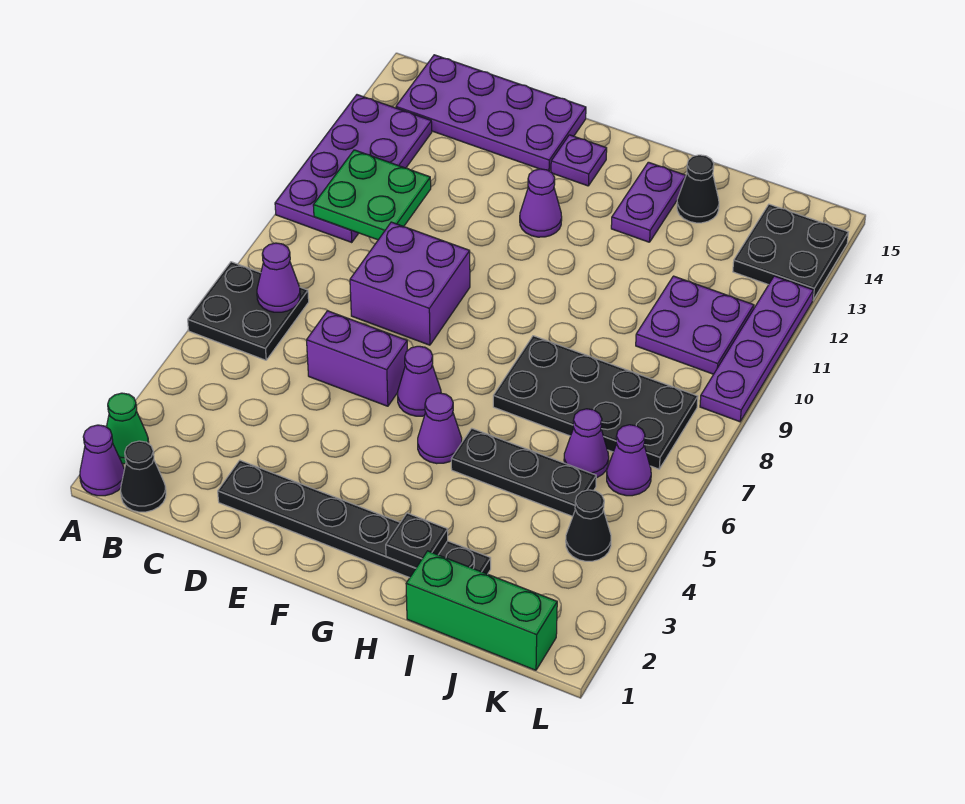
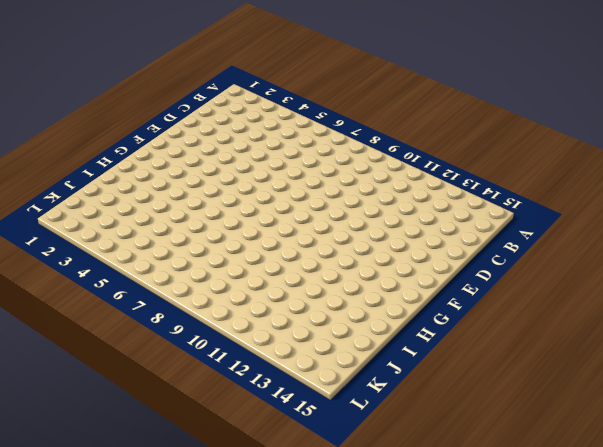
none -> purple cone A1 level 1
none -> green cone A2 level 1
none -> black plate A6:B7 level 1

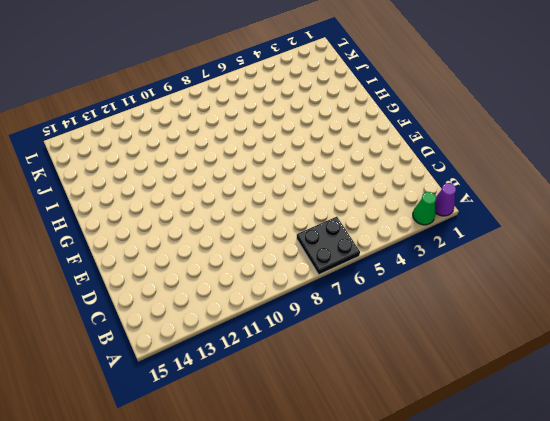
none -> purple plate A10:B13 level 1
none -> black cone B1 level 1
none -> purple plate B14:E15 level 1

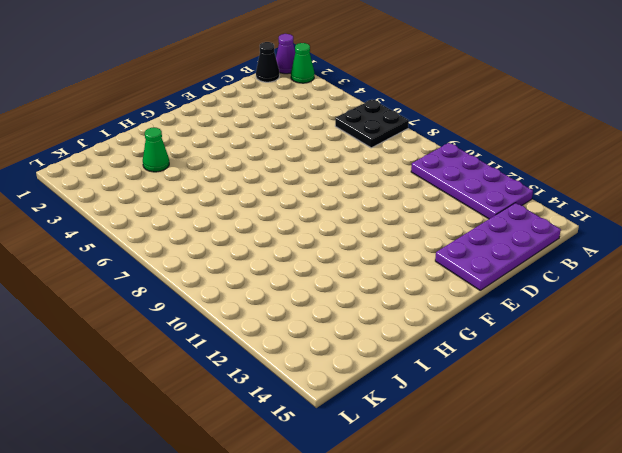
green cone I3 level 1 -> none
none -> black plate D2:I2 level 1
none -> purple brick D6:E6 level 1
none -> purple brick D8:E9 level 1

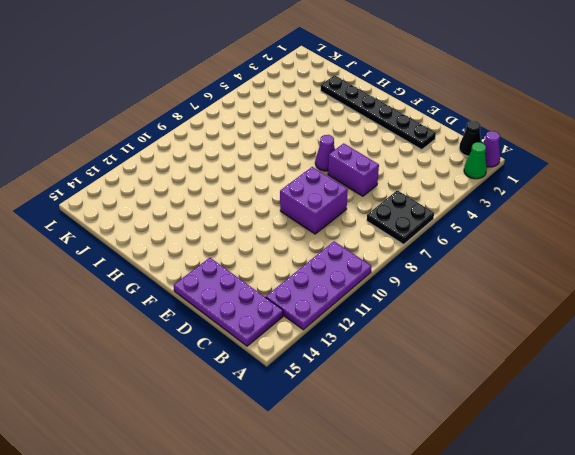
none -> purple cone F12 level 1
none -> purple plate F14 level 1
none -> purple cone G5 level 1

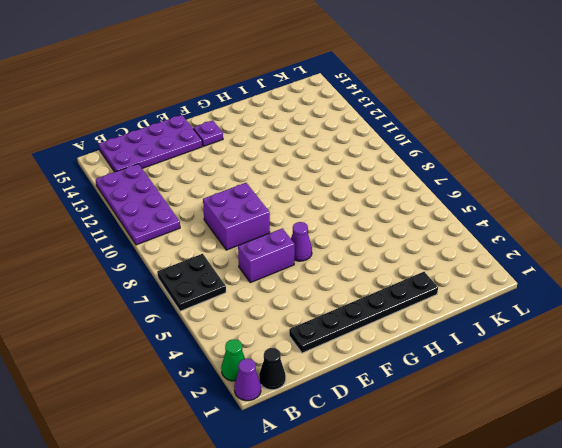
none -> purple cone F12 level 1
none -> purple cone G5 level 1
none -> black plate H5:J5 level 1

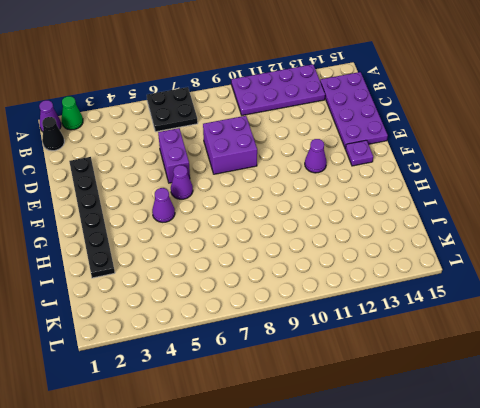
none -> black plate H5:J5 level 1
none -> black plate H7:K8 level 1
none -> purple plate H13:H14 level 1

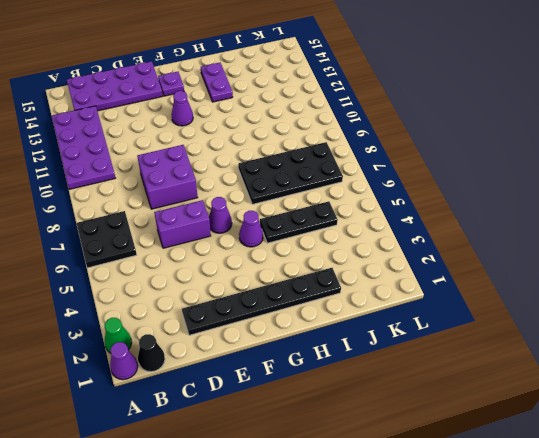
none -> green brick I1:K1 level 1
none -> black cone I14 level 1
none -> purple cone J6 level 1

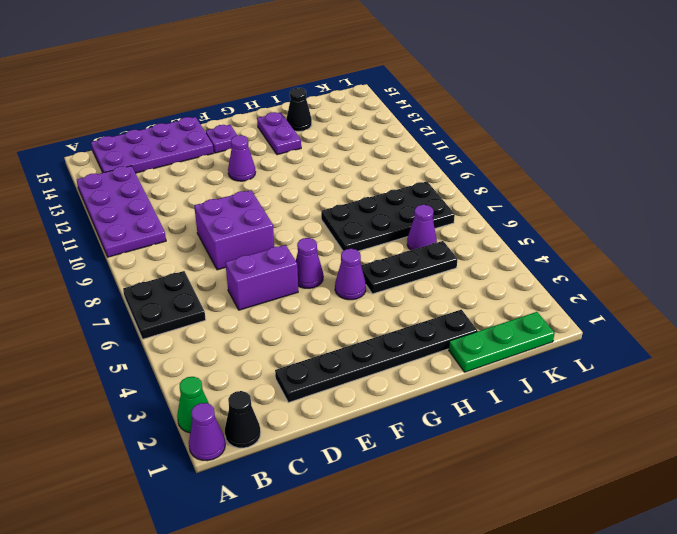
green plate I1:K1 level 1 -> green brick I1:K1 level 1
none -> purple plate J10:K11 level 1
none -> black cone K4 level 1
none -> purple cone K6 level 1

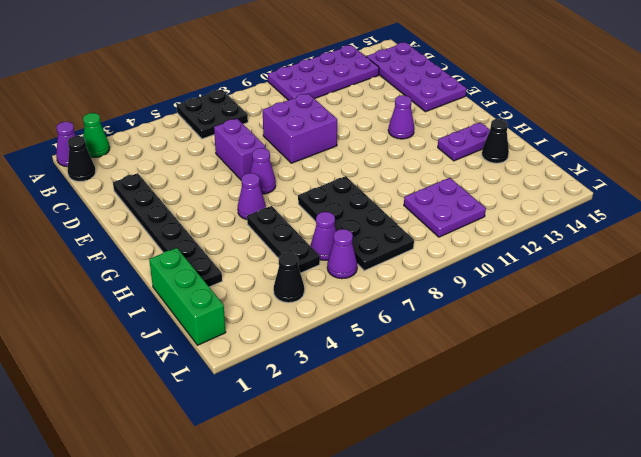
none -> purple plate F14 level 1
none -> black plate K13:L14 level 1
none -> purple plate L9:L12 level 1

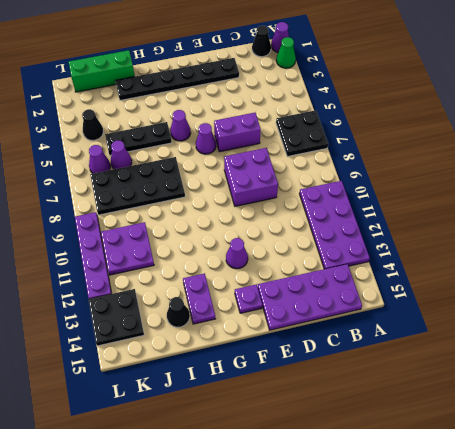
none -> purple cone B7 level 2
none -> green plate B10:C11 level 2
none -> black plate H2 level 2

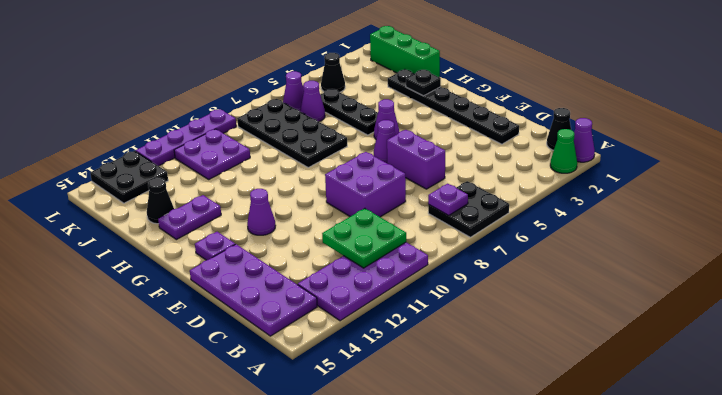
purple plate B7 level 2 -> purple cone B7 level 2

